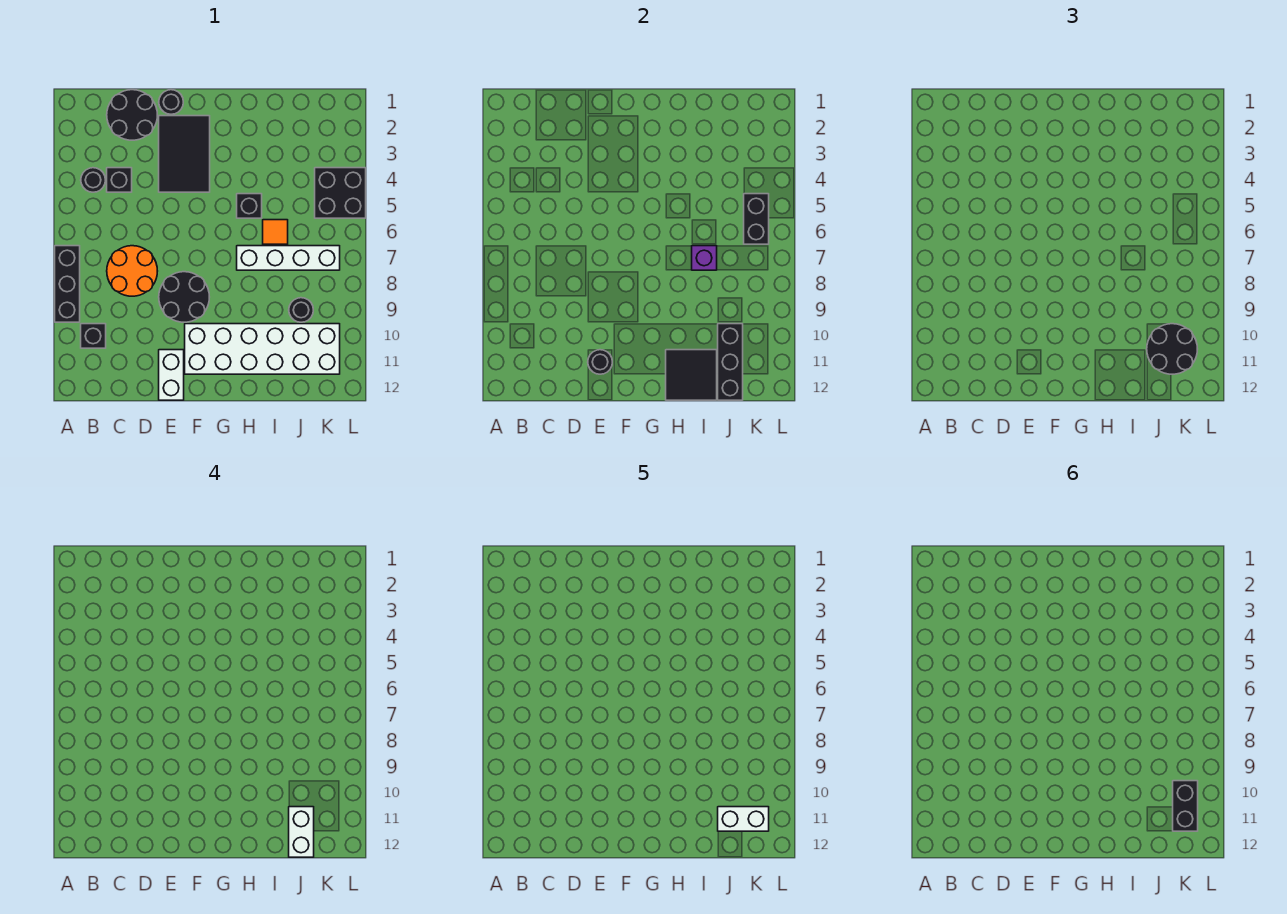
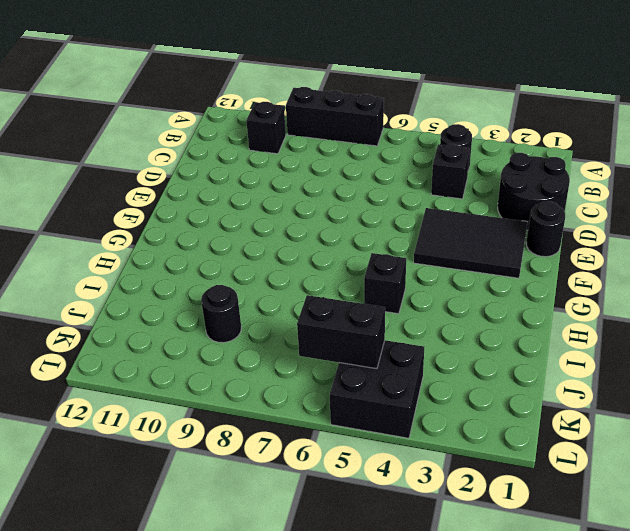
none -> orange round brick C7:D8 level 1
none -> black round brick E8:F9 level 1
none -> white brick E11:E12 level 1

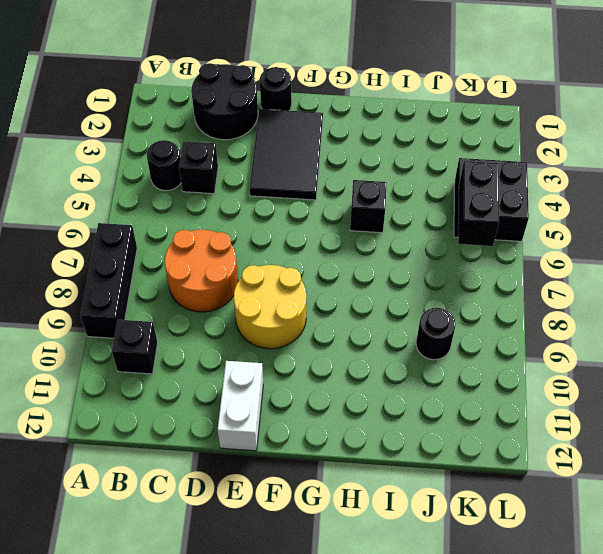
yellow round brick E8:F9 level 1 -> black round brick E8:F9 level 1
none -> white brick F10:K11 level 1
none -> white brick H7:K7 level 1
none -> orange tile I6 level 1

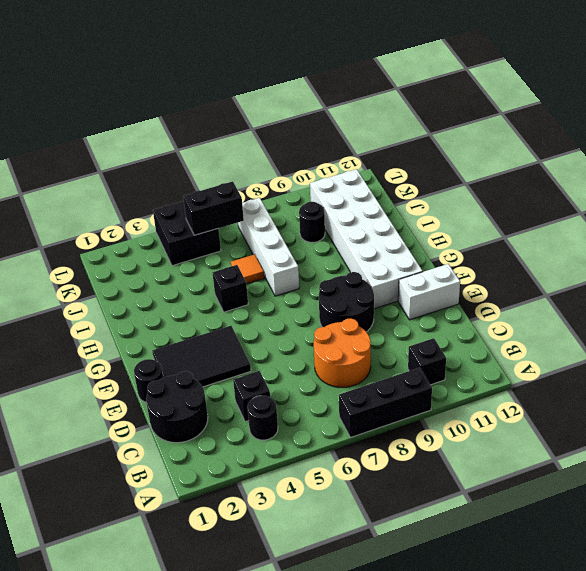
none -> black round brick E11 level 2
none -> black tile H11:I12 level 2
none -> purple brick I7 level 2

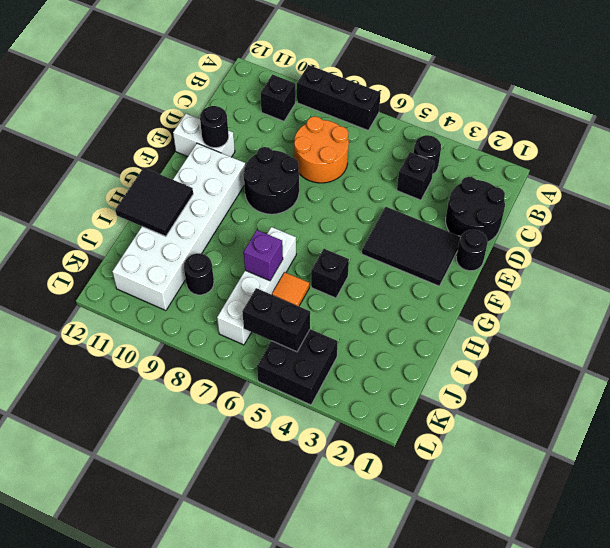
none -> black brick J10:J12 level 2
none -> black round brick J10:K11 level 3
none -> white brick J11:J12 level 4

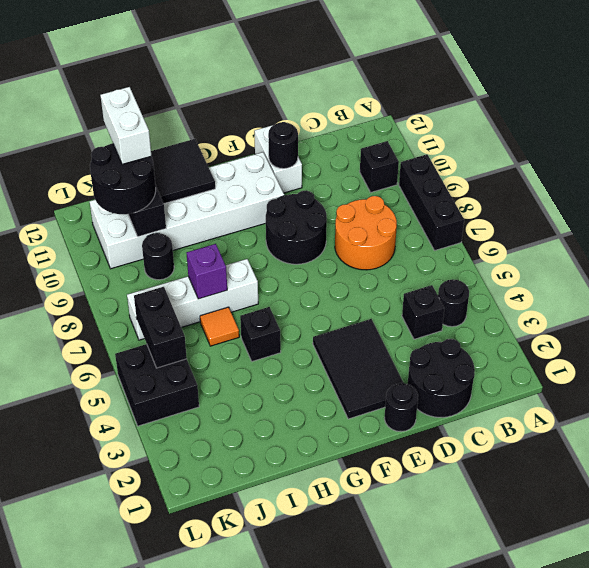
none -> white brick J11:K11 level 5
none -> black brick K10:K11 level 6

